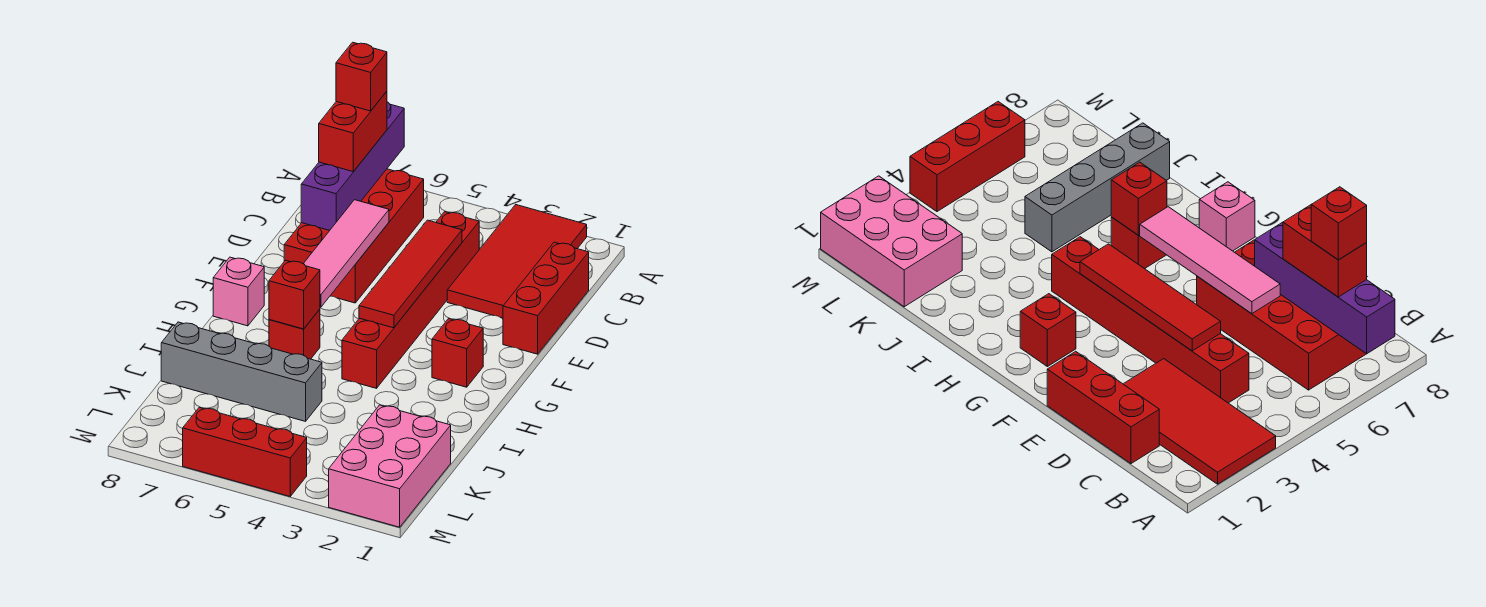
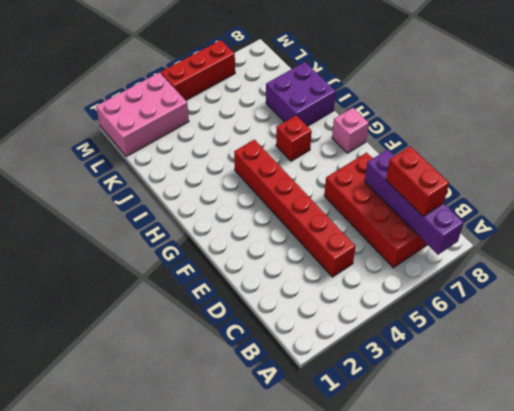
purple brick I7:J8 level 1 -> grey brick J5:J8 level 1
pink brick L1:M3 level 1 -> pink brick K1:M2 level 1
none -> red tile A2:D3 level 1
none -> red brick C1:E1 level 1
none -> red brick G2 level 1

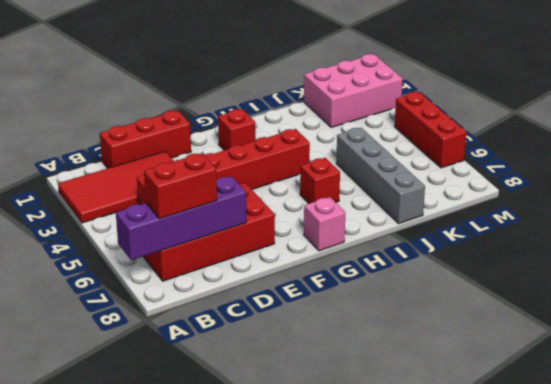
none -> red tile D4:G4 level 2
none -> pink tile D6:G6 level 2
none -> red brick H6 level 2

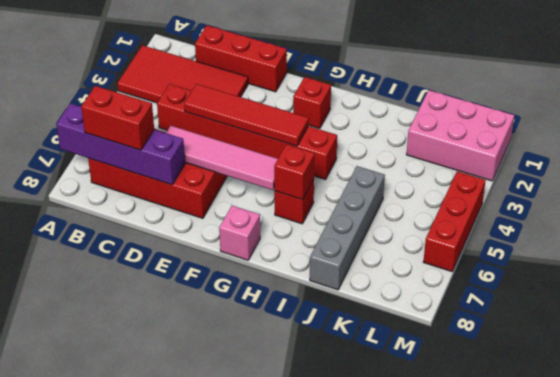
none -> red brick B7 level 4

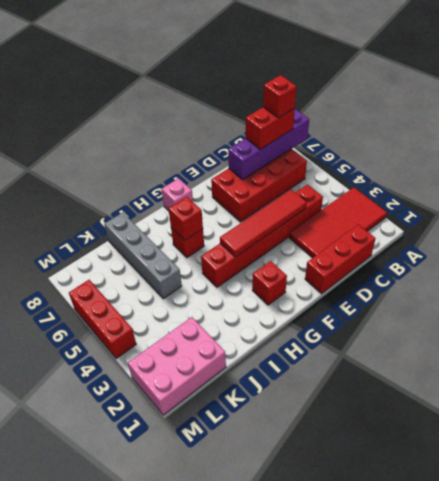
none -> pink tile D6:G6 level 2

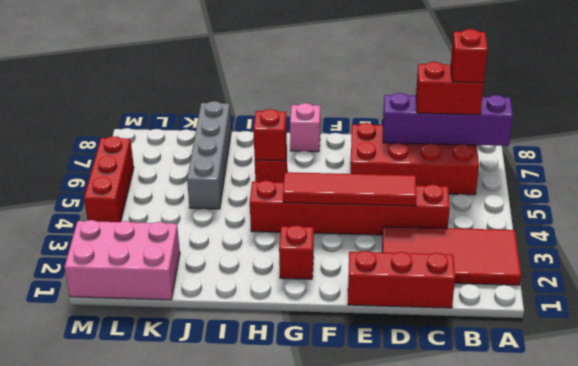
none -> pink tile D6:G6 level 2

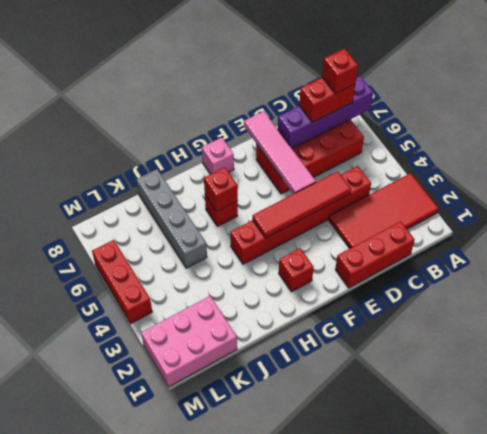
pink tile E5:E8 level 2 -> pink tile D6:G6 level 2

